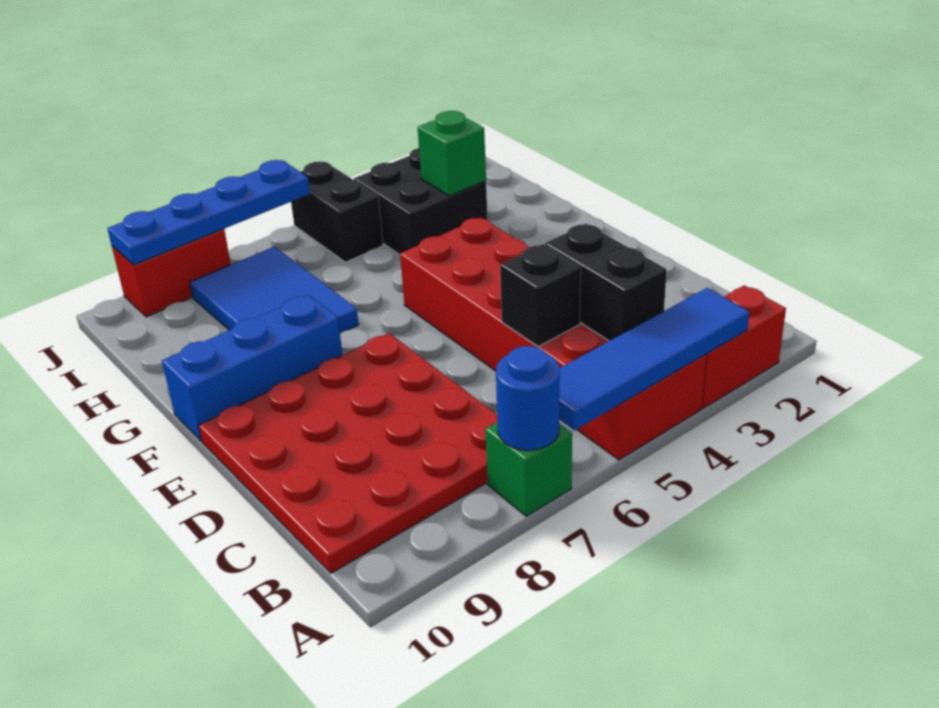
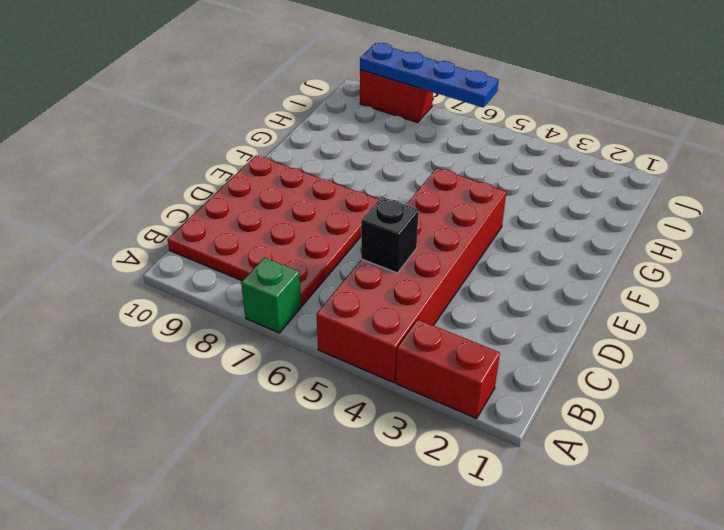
none -> blue brick F8:F10 level 1
none -> blue tile G7:I8 level 1
none -> black brick H3:I4 level 1

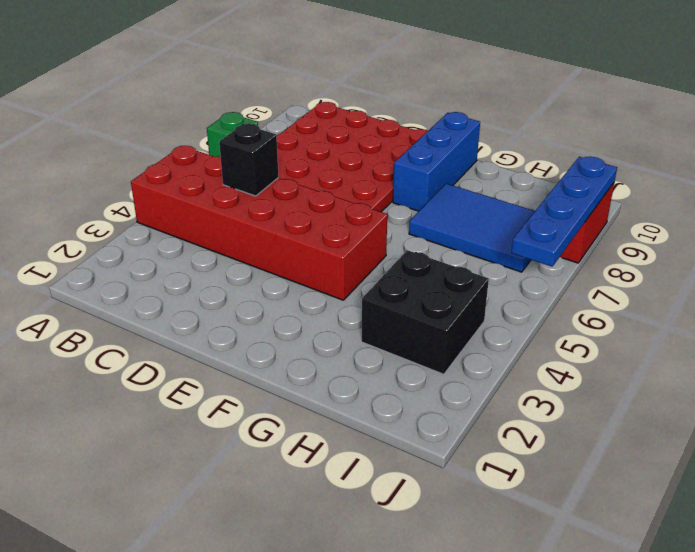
none -> red brick A2:A3 level 1
none -> black brick I5:J5 level 1
none -> blue tile A3:A6 level 2

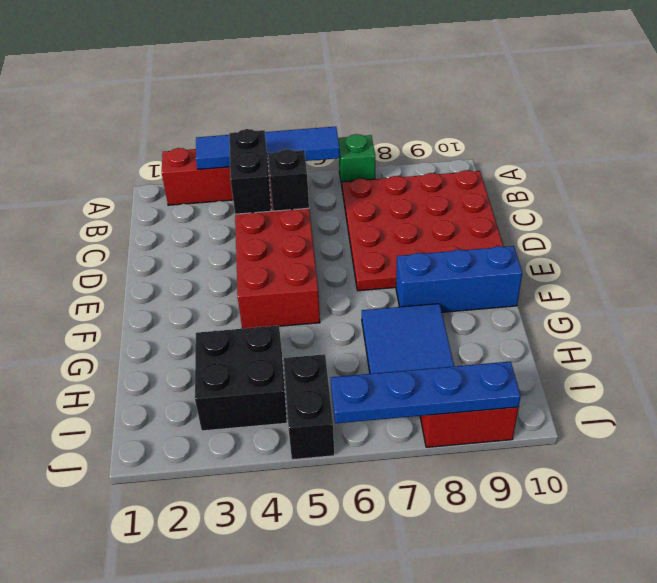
none -> blue round brick A7 level 2
none -> green brick H3 level 2

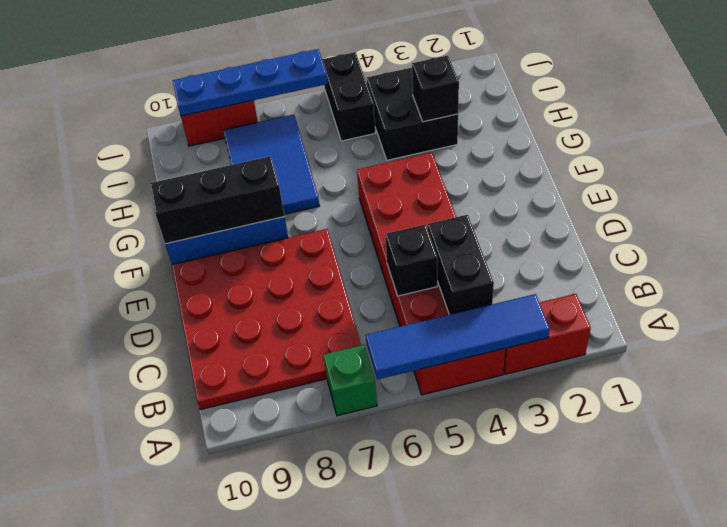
black brick F8:F10 level 2 -> none
black brick H3 level 2 -> green brick H3 level 2
none -> blue round brick A7 level 2

